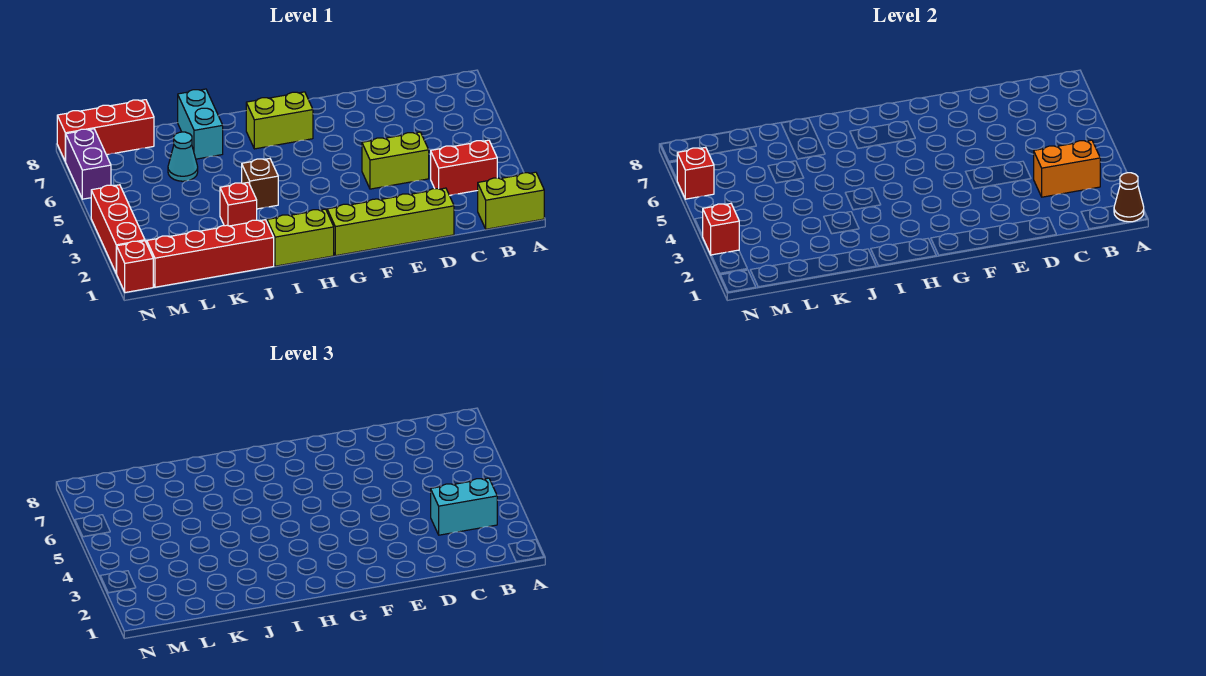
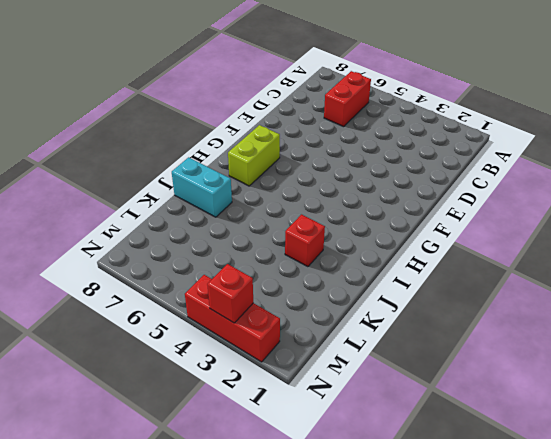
red brick B6:C6 level 1 -> red brick B3:C3 level 1
none -> lime brick A1:B1 level 1
none -> lime brick D1:G1 level 1
none -> lime brick D4:E4 level 1

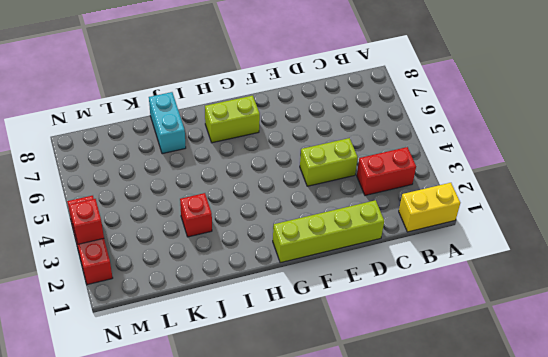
yellow brick A1:B1 level 1 -> lime brick A1:B1 level 1
none -> lime brick H1:I1 level 1
none -> brown brick I4 level 1
none -> red brick J1:M1 level 1

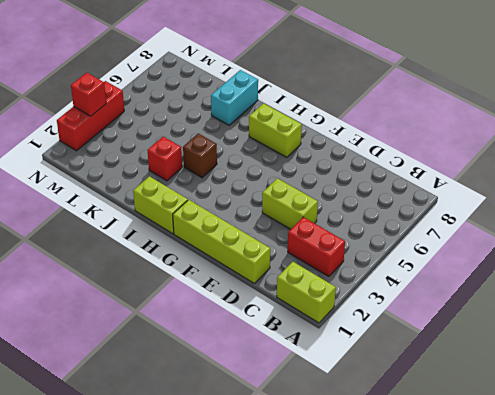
none -> red brick J1:M1 level 1
none -> cyan cone K6 level 1
none -> red brick L8:N8 level 1

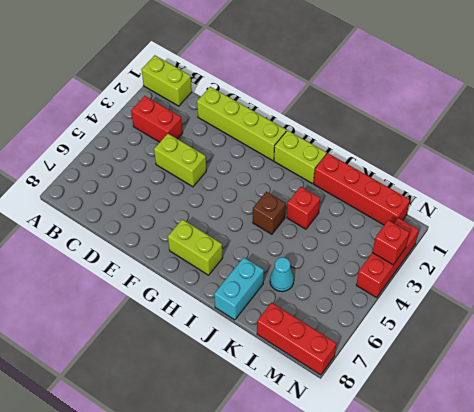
none -> red brick N1 level 1
none -> purple brick N6:N7 level 1
none -> brown cone A1 level 2

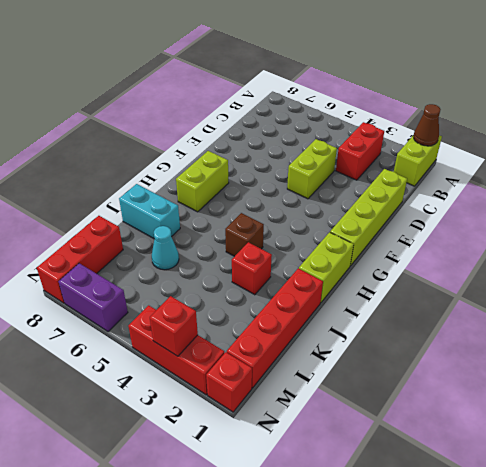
none -> orange brick B3:C3 level 2
none -> red brick N6 level 2
none -> cyan brick B3:C3 level 3

